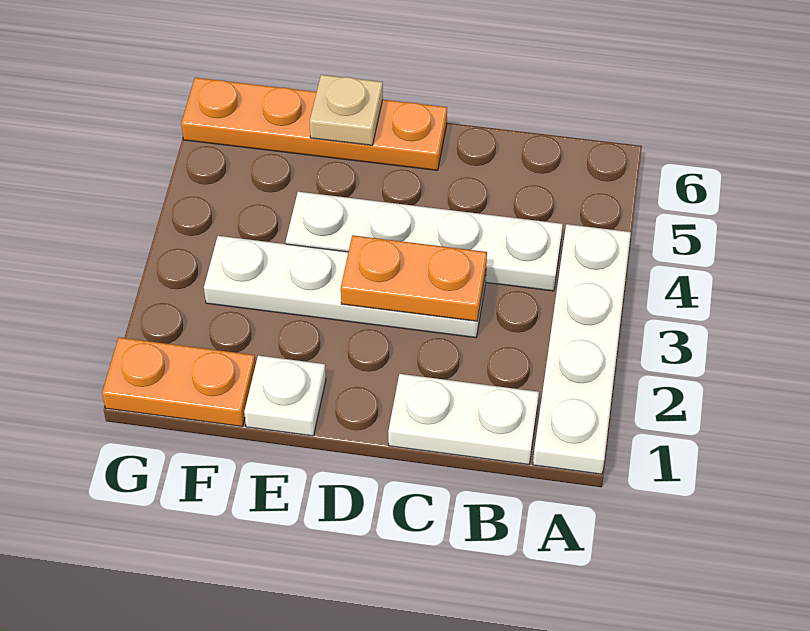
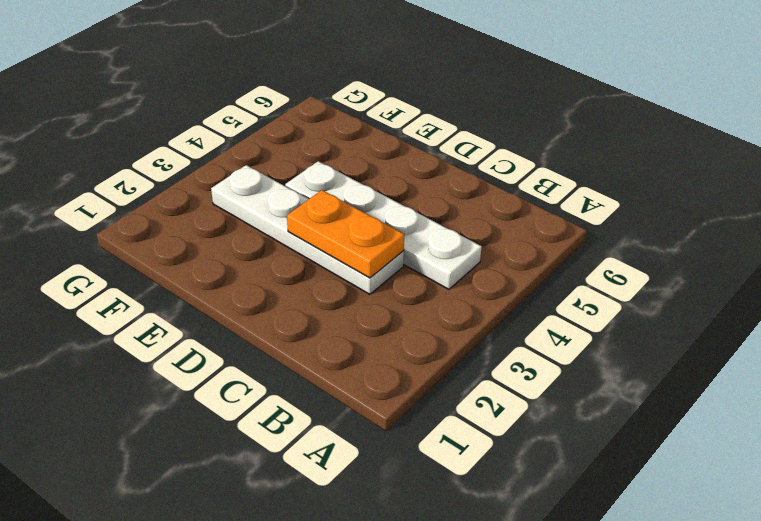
none -> white plate A1:A4 level 1
none -> white plate B1:C1 level 1

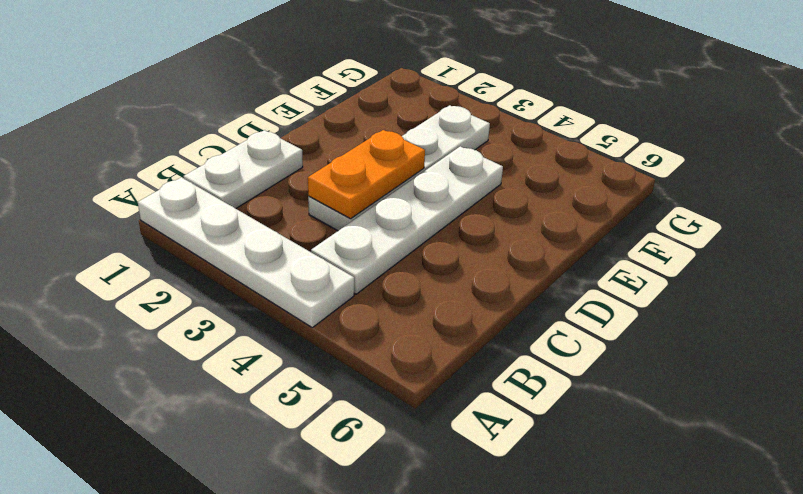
none -> orange plate D6:G6 level 1
none -> white plate E1 level 1

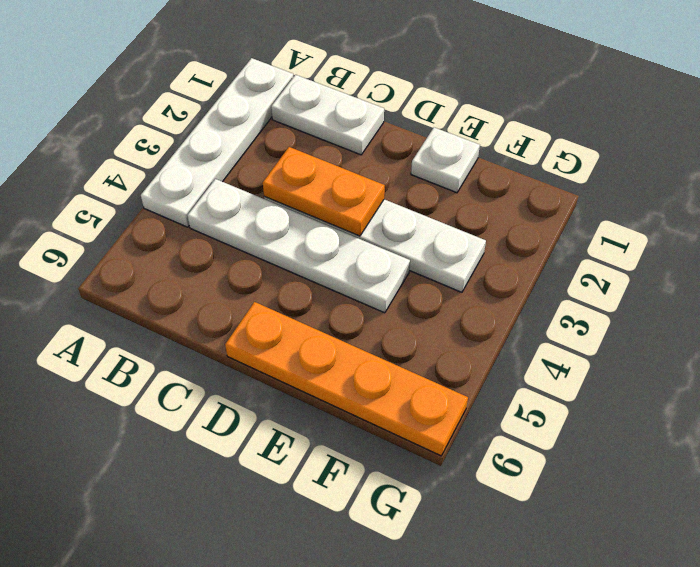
none -> orange plate F1:G1 level 1
none -> tan plate E6 level 2

